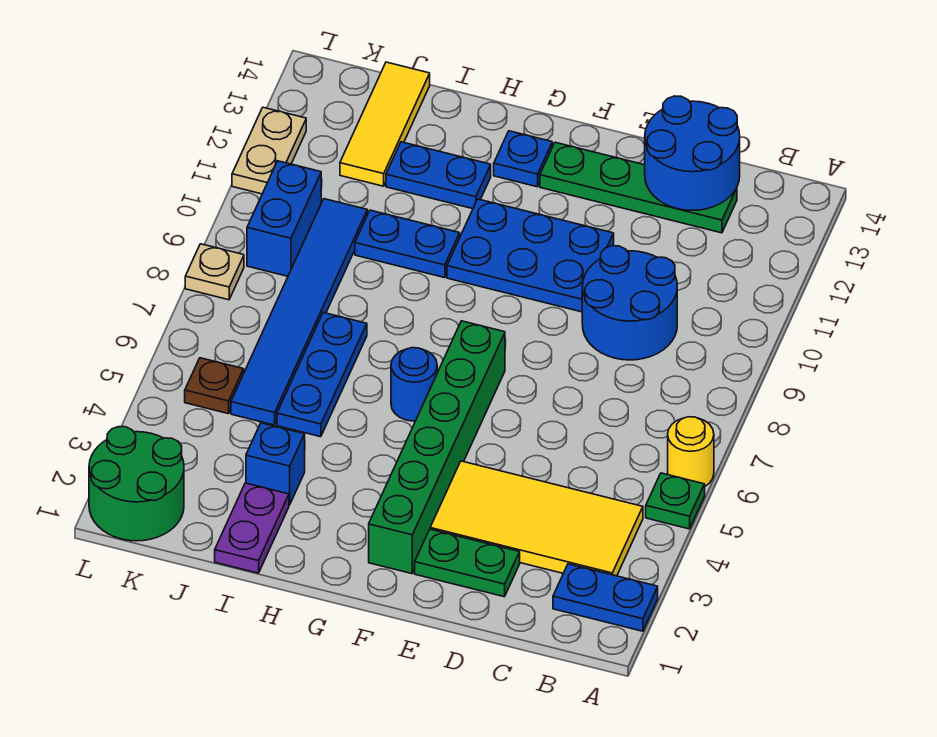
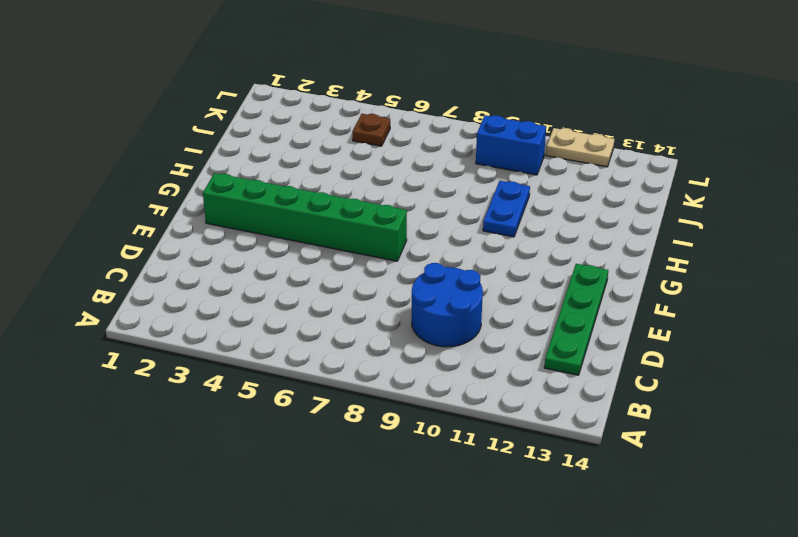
none -> blue plate A2:B2 level 1
none -> green plate A5 level 1
none -> yellow round brick A6 level 1

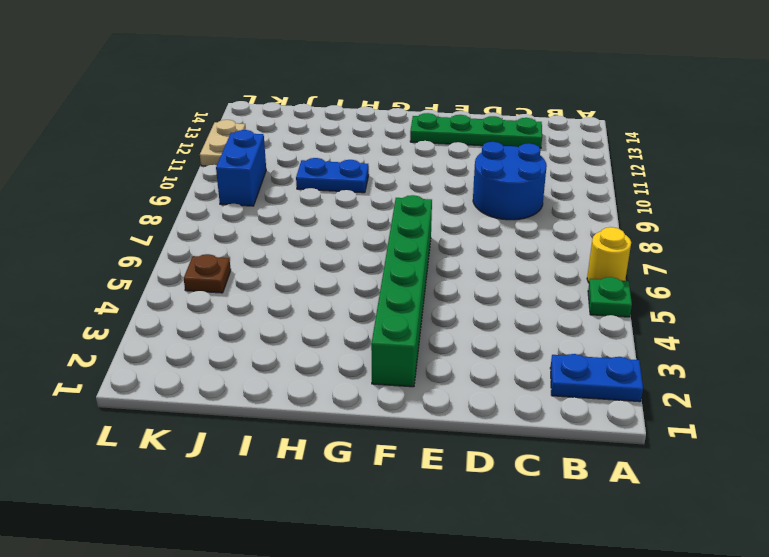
none -> yellow tile B3:E4 level 1
none -> green plate D2:E2 level 1
none -> blue plate E10:G11 level 1

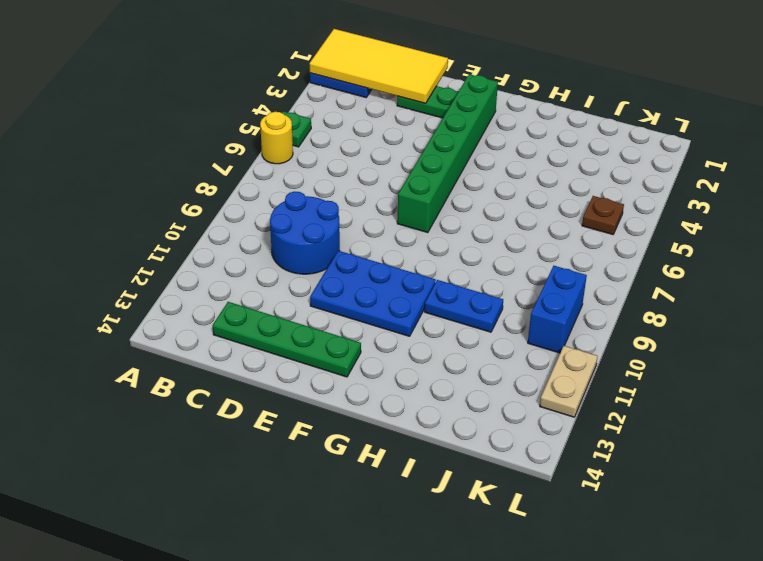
yellow tile A1:D2 level 2 -> yellow tile B3:E4 level 1
none -> blue round brick G6 level 1
none -> blue plate G13 level 1
none -> blue plate H12:I12 level 1

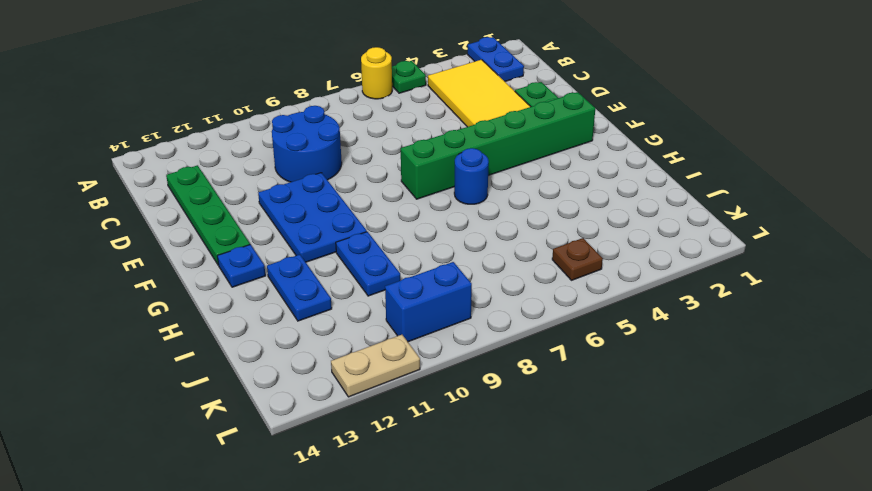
none -> purple plate I1:I2 level 1
none -> blue brick I3 level 1
none -> blue plate I5:I7 level 1

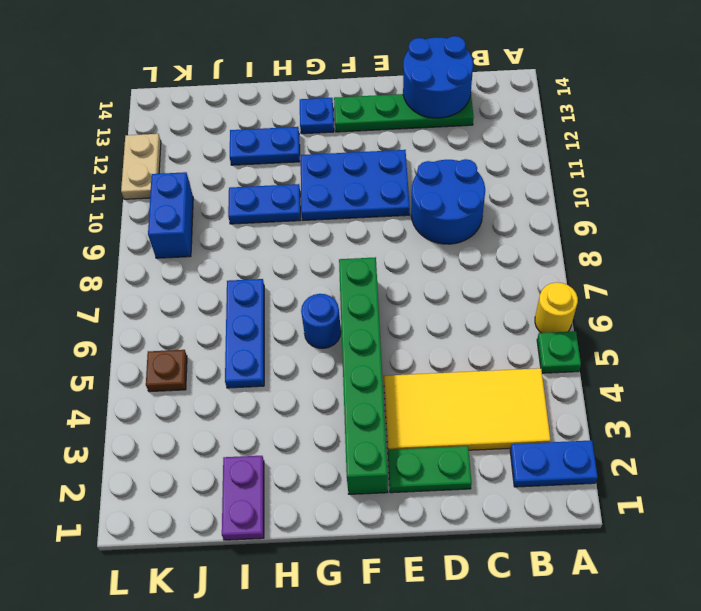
none -> blue brick I3 level 1
none -> blue tile J5:J10 level 1
none -> yellow tile J12:J14 level 1

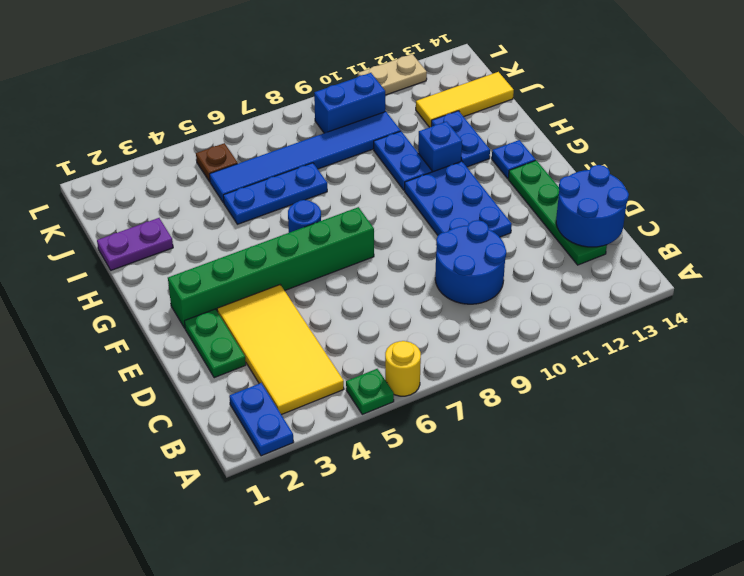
blue brick H11 level 1 -> blue brick I3 level 1
none -> green round brick K1:L2 level 1
none -> tan plate L8 level 1

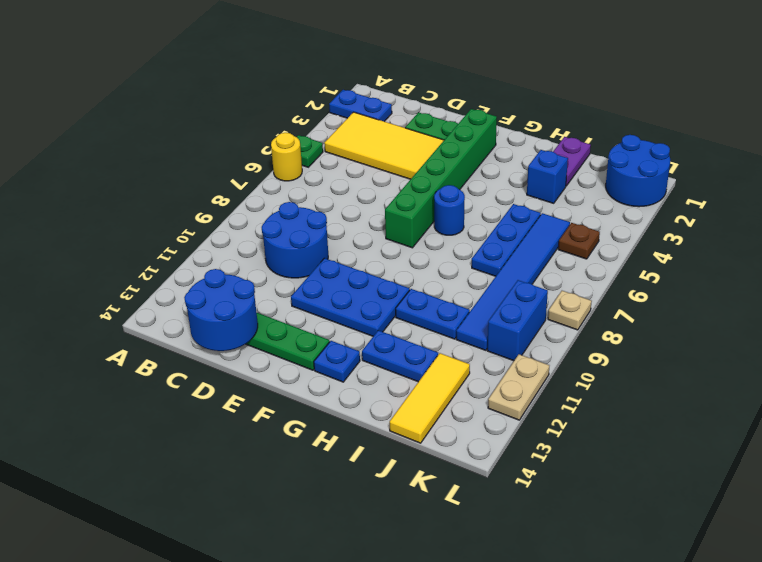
blue round brick K1:L2 level 1 -> green round brick K1:L2 level 1

